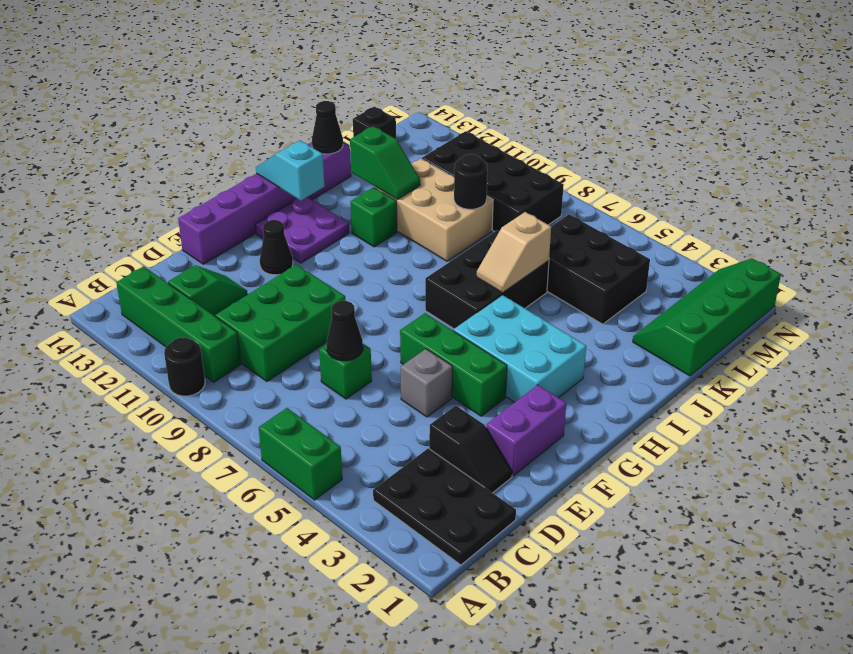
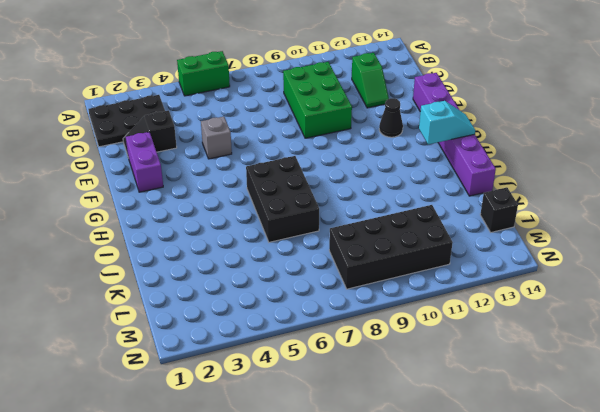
none -> black round brick A10 level 1
none -> green brick B10:B13 level 1
none -> green brick D7 level 1

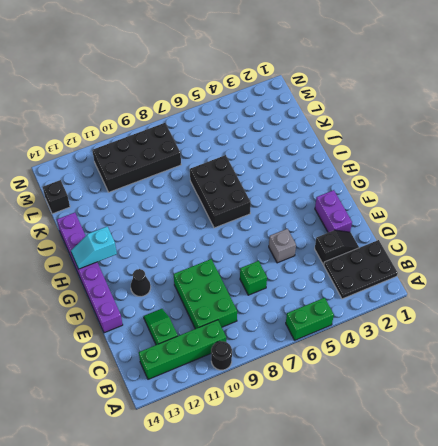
none -> green brick F4:F6 level 1
none -> cyan brick G3:H5 level 1
none -> purple plate G12:H13 level 1

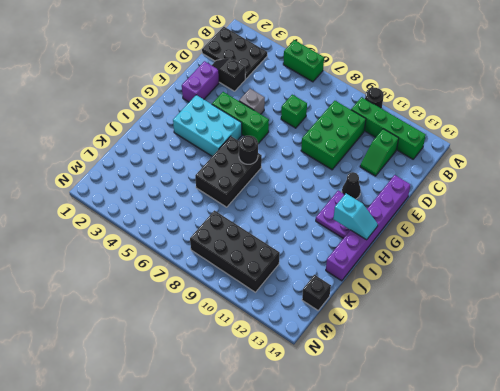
black round brick H7 level 2 -> black round brick K9 level 2
none -> green brick I11 level 1
none -> tan brick J9:K11 level 1
none -> green slope K1:N2 level 1 top 1

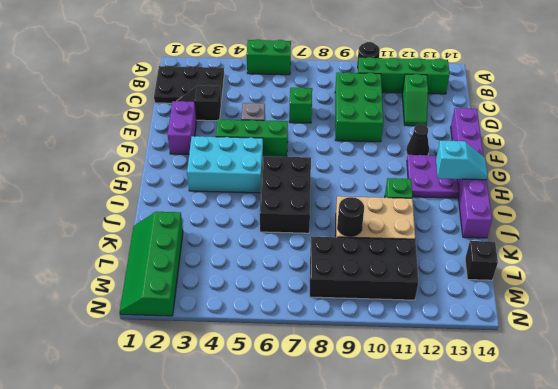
green slope K1:N2 level 1 top 2 -> green slope K1:N2 level 1 top 1
none -> black brick K4:L6 level 1
none -> black cone D7 level 2
none -> tan slope I6:J6 level 2 top J

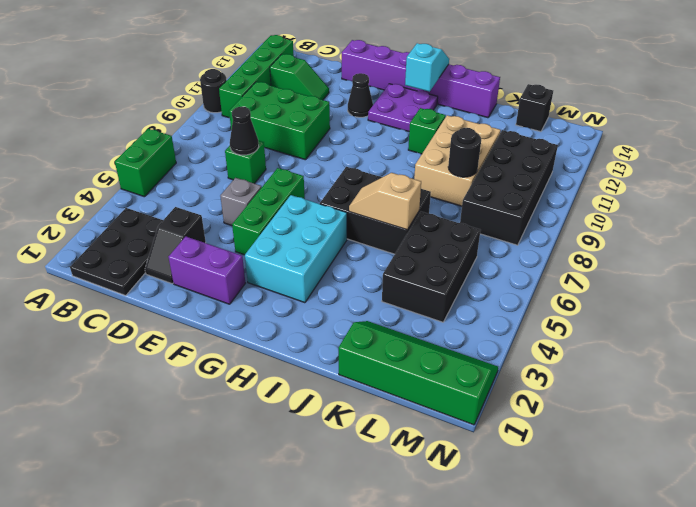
none -> green slope J11:J12 level 2 top 12
none -> black cone J14 level 2

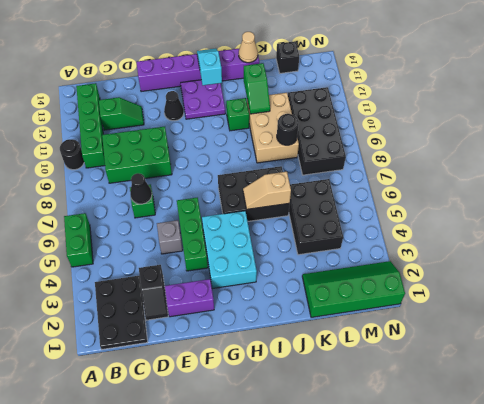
tan cone J14 level 2 -> black cone J14 level 2

